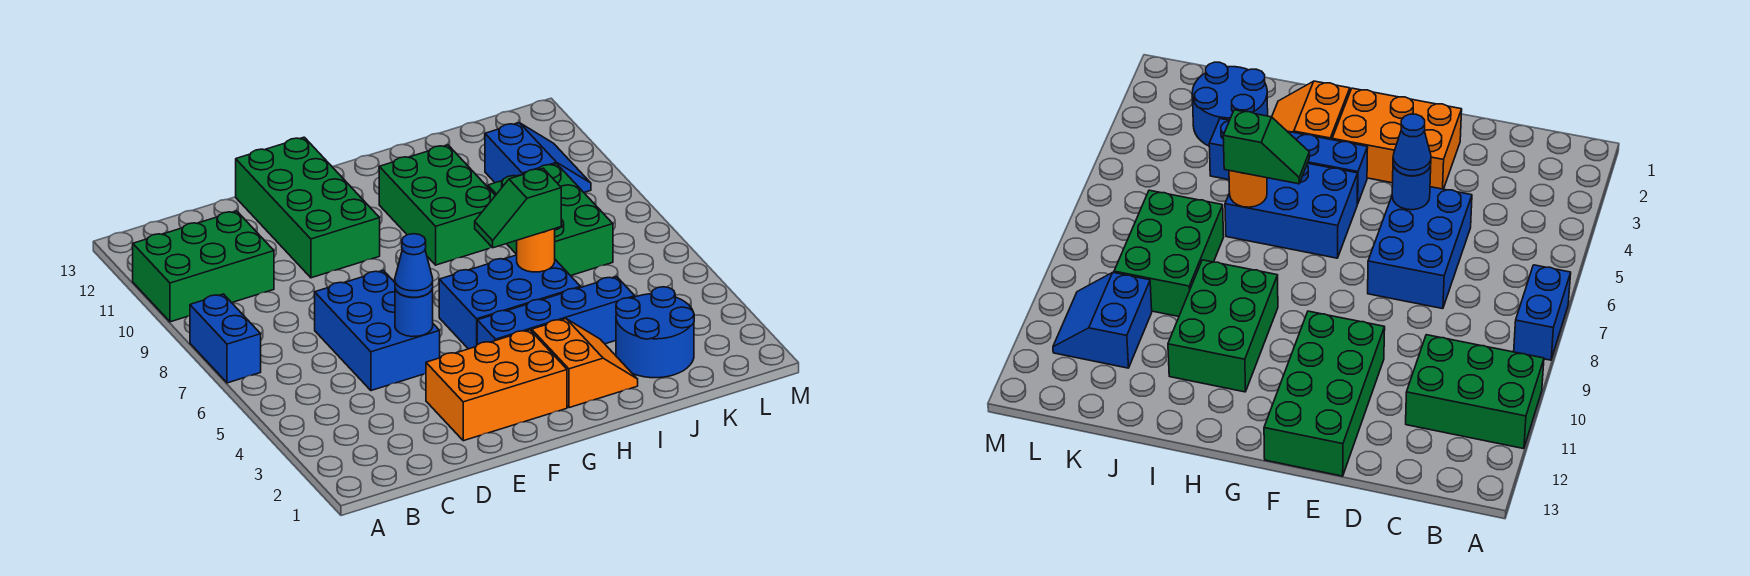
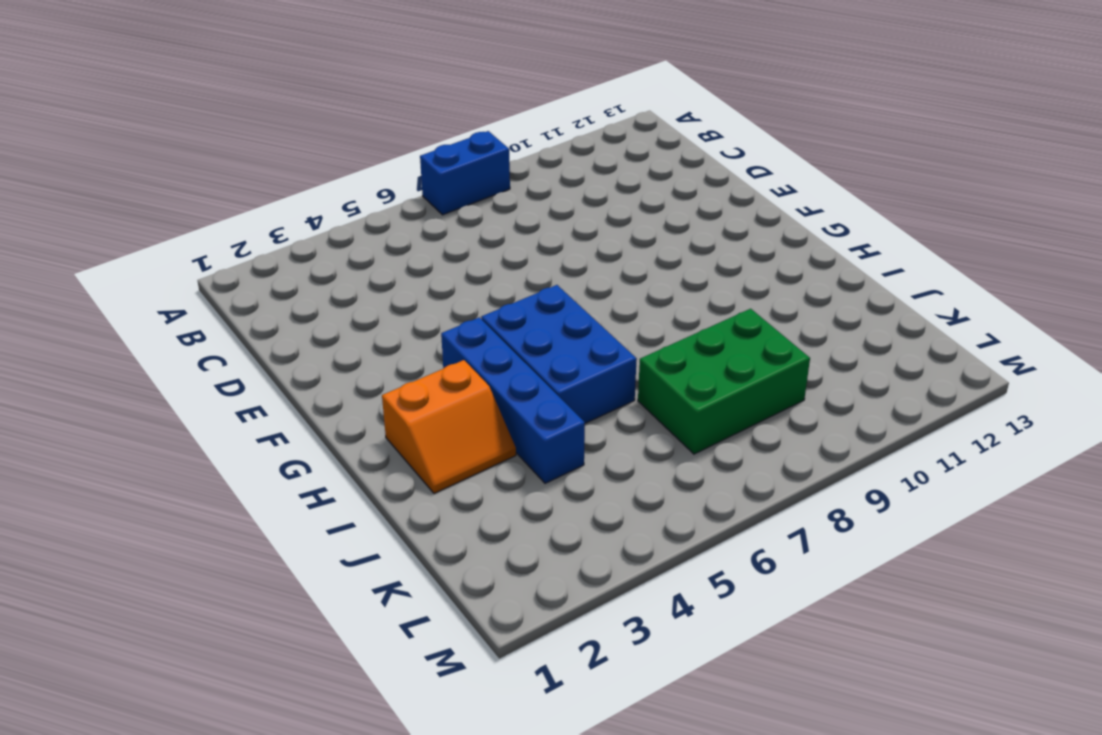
none -> green brick A10:C11 level 1
none -> blue brick D5:E7 level 1
none -> orange brick E2:G3 level 1

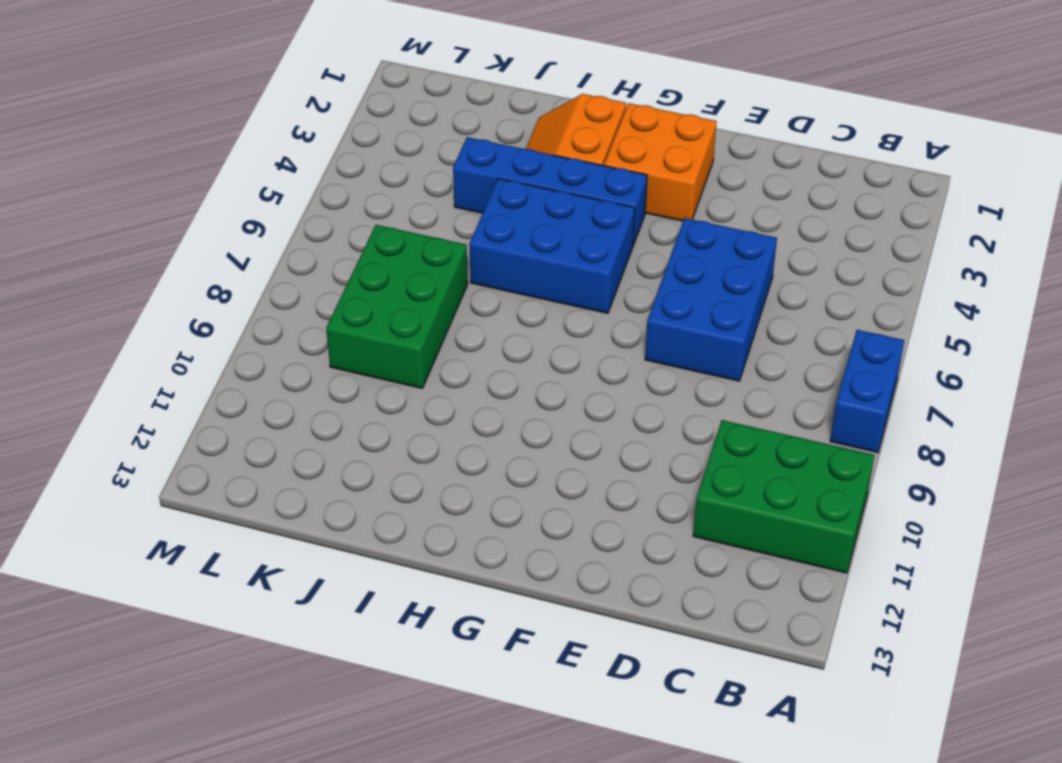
orange brick F2:G3 level 1 -> orange brick E2:G3 level 1
none -> green brick E10:F13 level 1
none -> green brick H9:I11 level 1
none -> blue round brick J2:K3 level 1

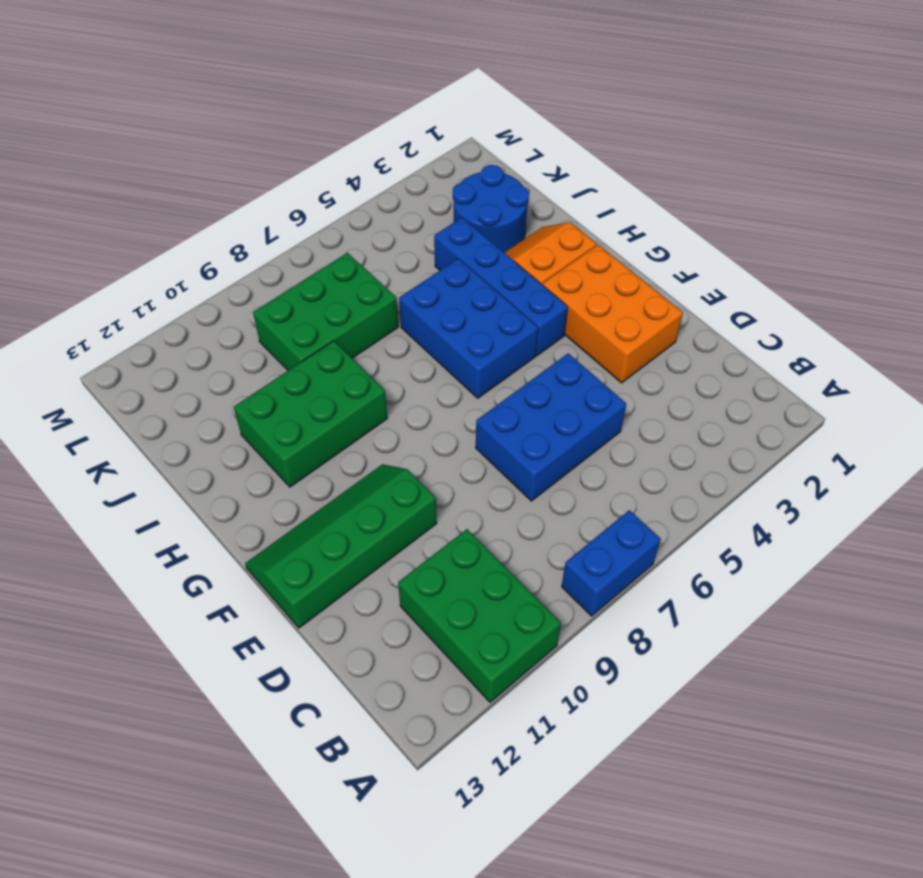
green slope E10:F13 level 1 top E -> green brick E10:F13 level 1
none -> blue slope K10:L11 level 1 top K
none -> blue round brick E5 level 2
none -> orange round brick I6 level 2

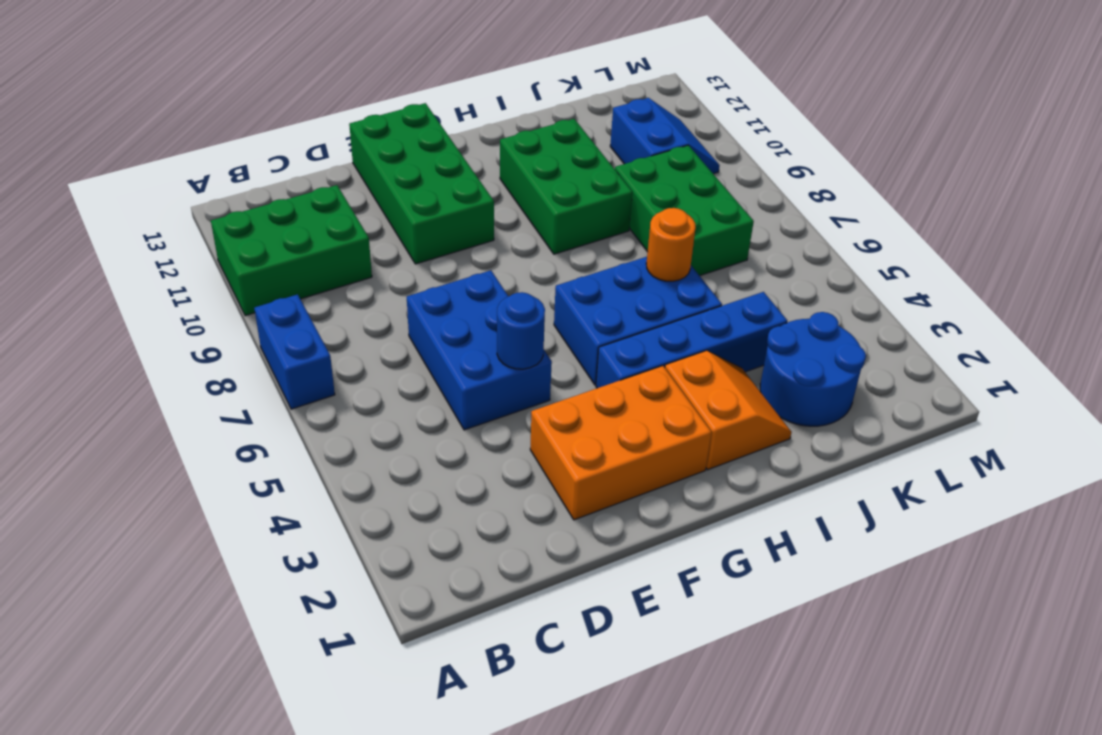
none -> blue cone E5 level 3
none -> green slope H6:I6 level 3 top I

